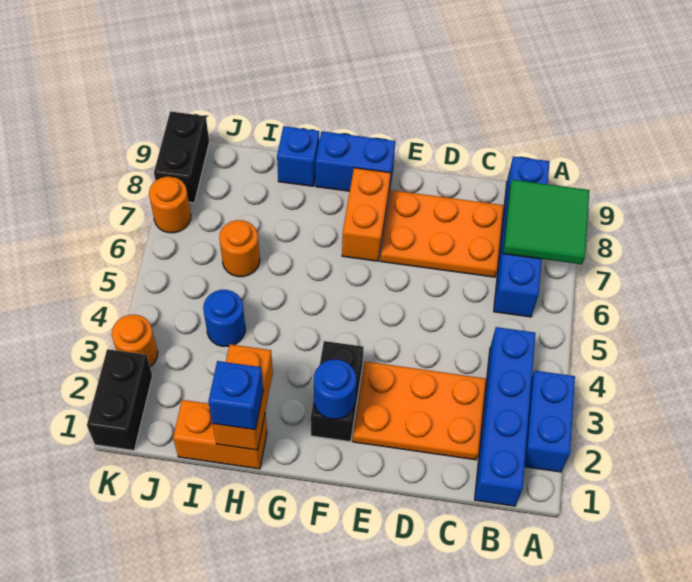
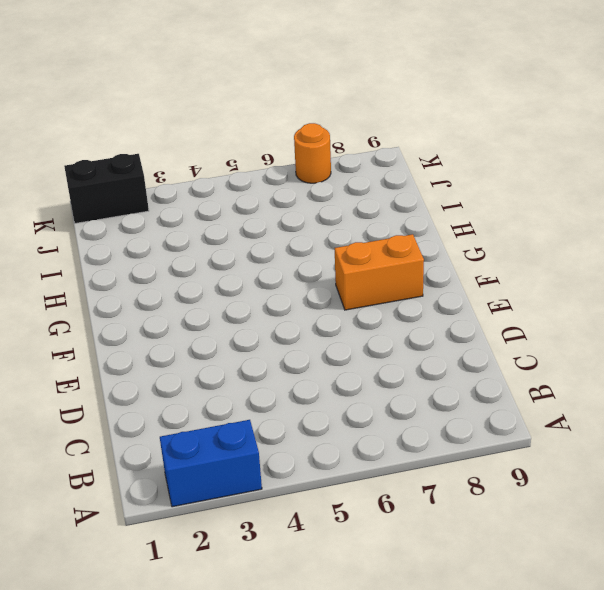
none -> blue brick B1:B4 level 1
none -> blue brick B6:B9 level 1
none -> orange plate C2:E3 level 1

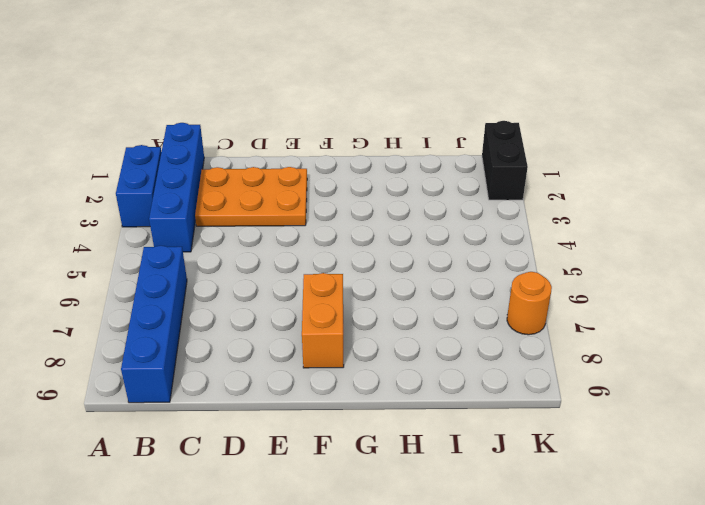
none -> orange plate C7:E8 level 1
none -> black brick F2:F3 level 1
none -> blue brick F9:G9 level 1

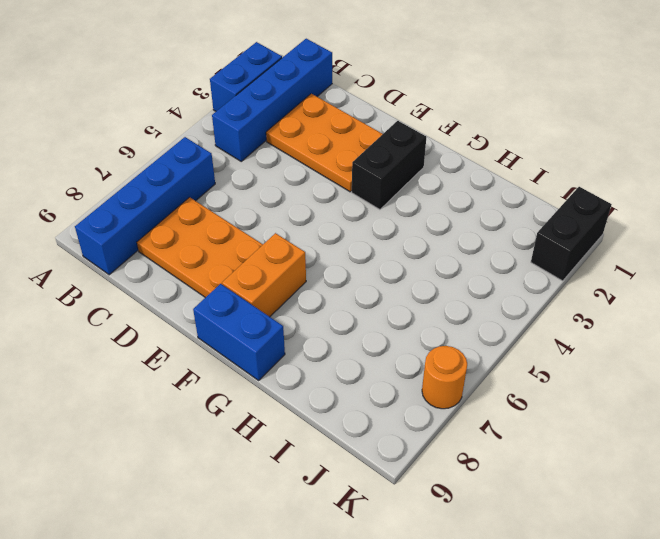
none -> orange brick H1:I1 level 1
none -> blue brick H9 level 1
none -> blue round brick I4 level 1

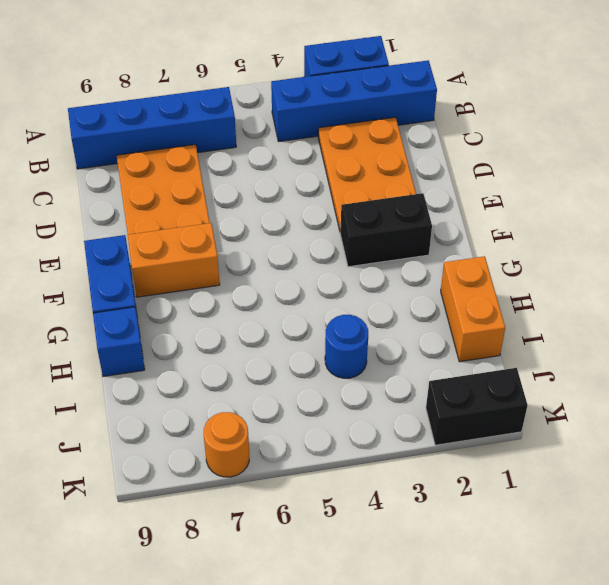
none -> orange round brick I6 level 1
none -> orange round brick K3 level 1
none -> black brick K8:K9 level 1

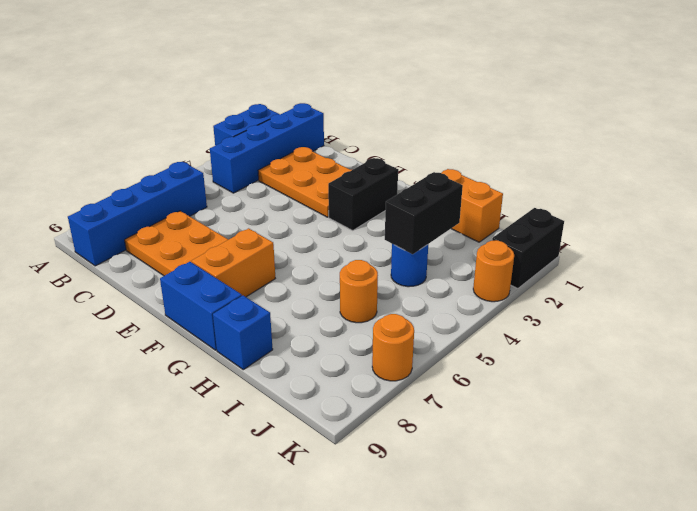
black brick I3:I4 level 2 -> black brick K8:K9 level 1
none -> green tile A7:B8 level 2
none -> blue round brick F2 level 2
none -> orange brick H1:H2 level 2

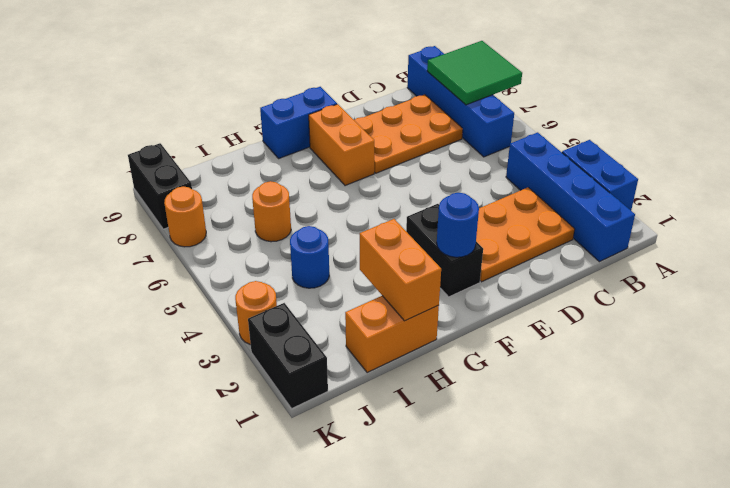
none -> blue brick H9 level 1
none -> blue brick H1 level 3

